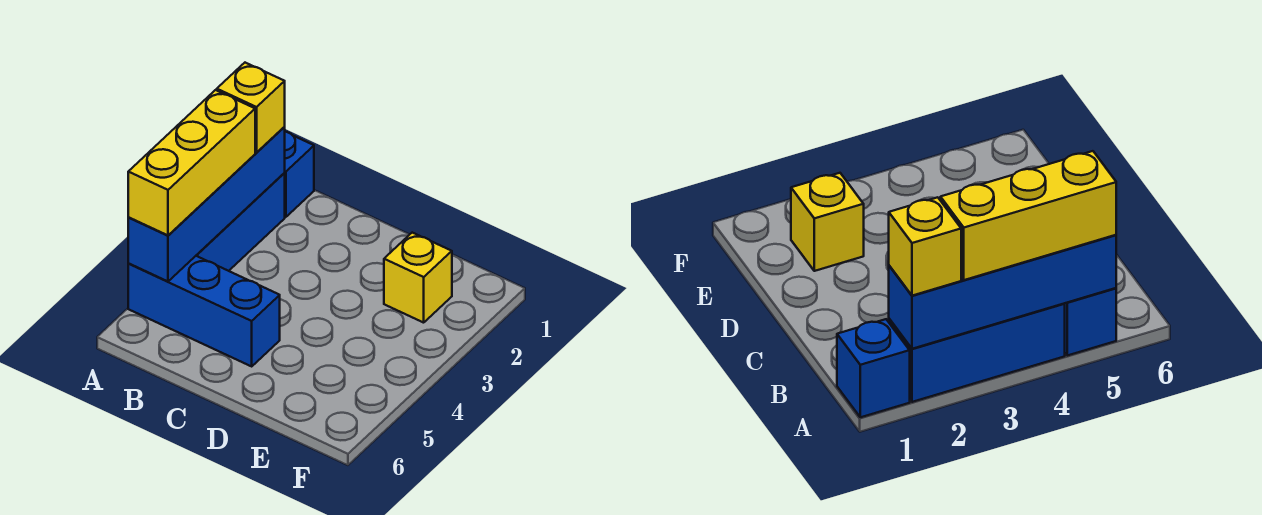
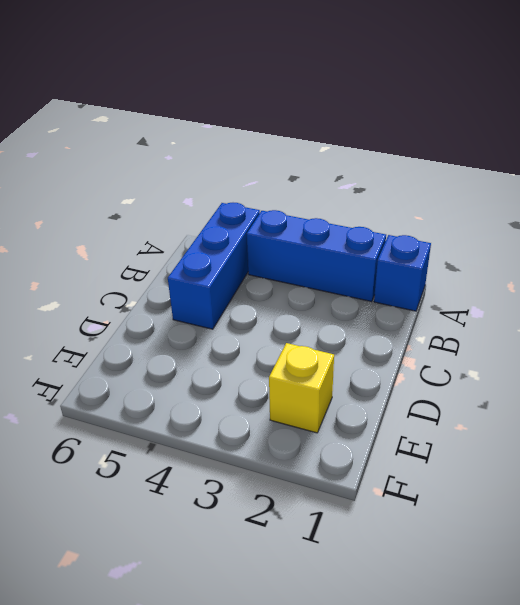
none -> blue brick A2:A5 level 2
none -> yellow brick A2 level 3

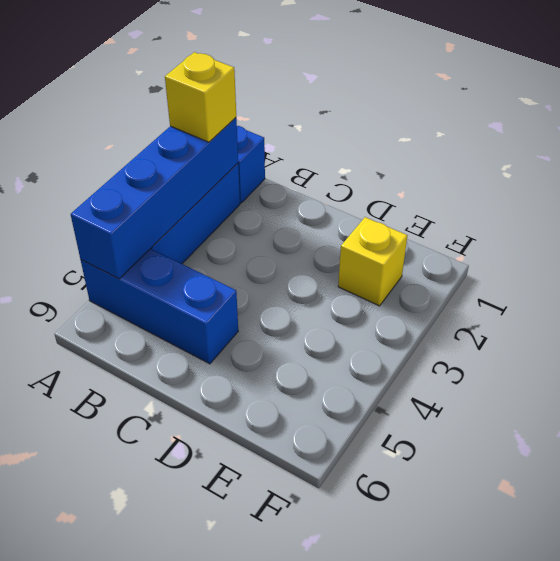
none -> yellow brick A3:A5 level 3

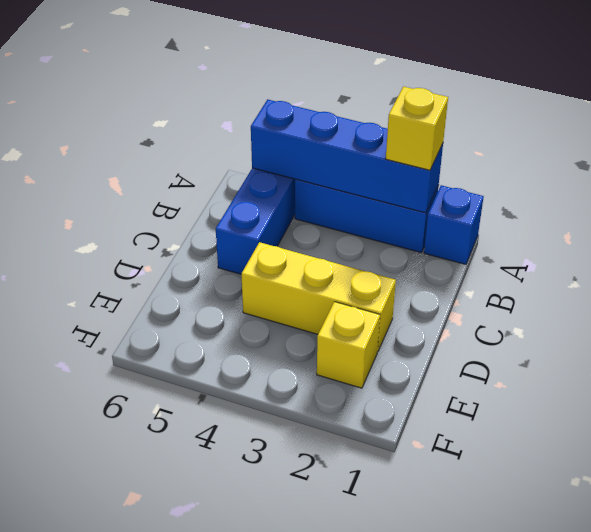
yellow brick D2:D4 level 1 -> yellow brick A3:A5 level 3

